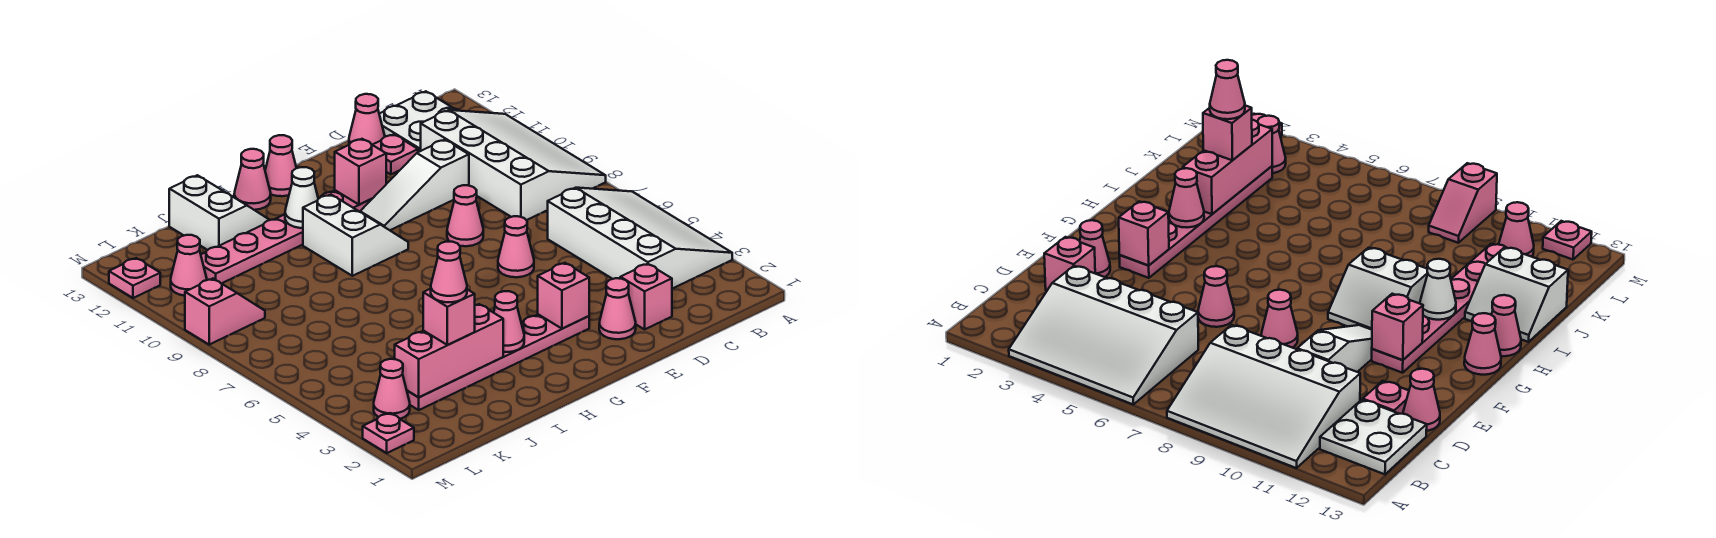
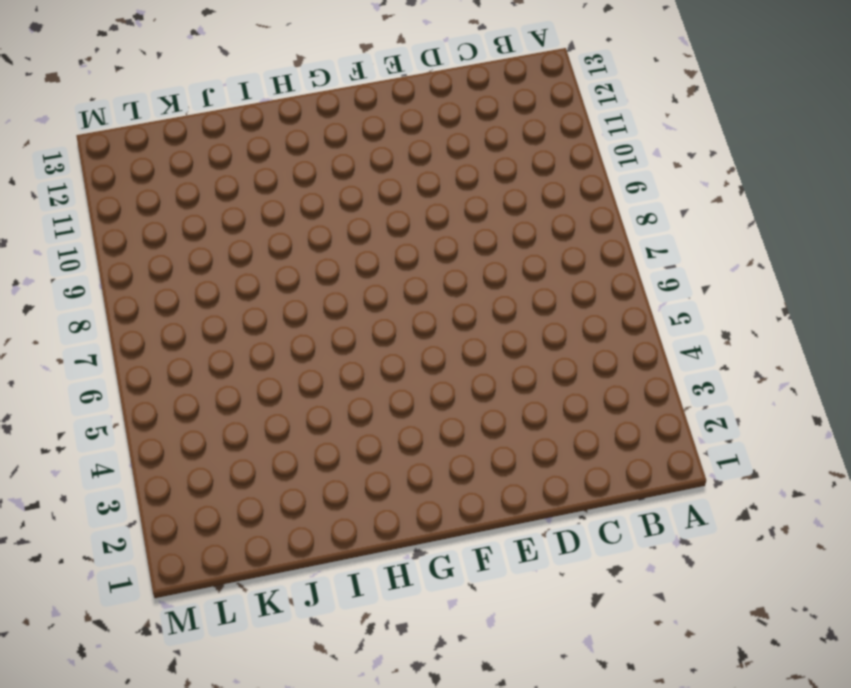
none -> white slope A3:C6 level 1 top C
none -> white slope A8:C11 level 1 top C
none -> white plate B12:C13 level 1

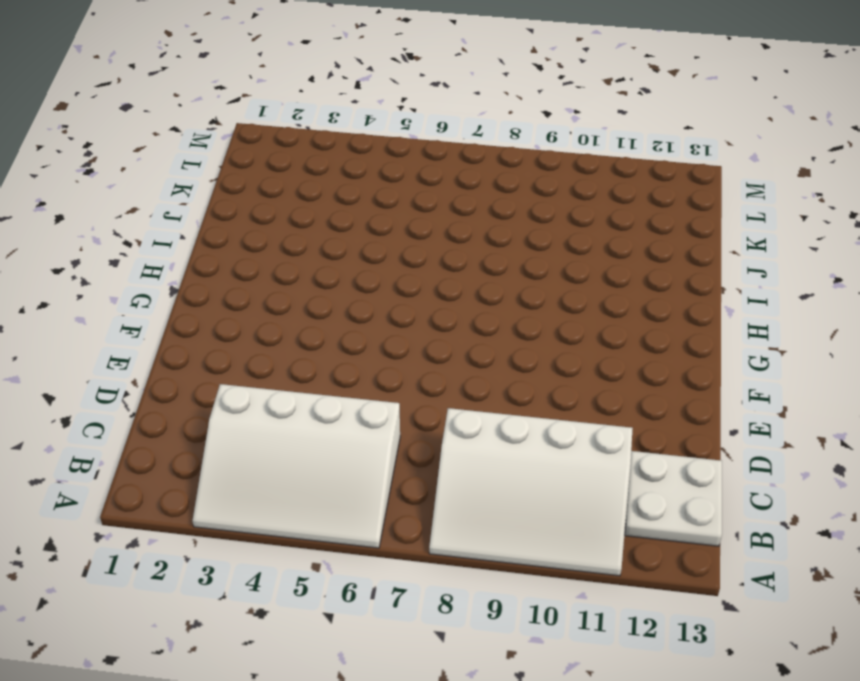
none -> pink brick D2 level 1
none -> white slope D10:F10 level 1 top D
none -> pink plate D12 level 1

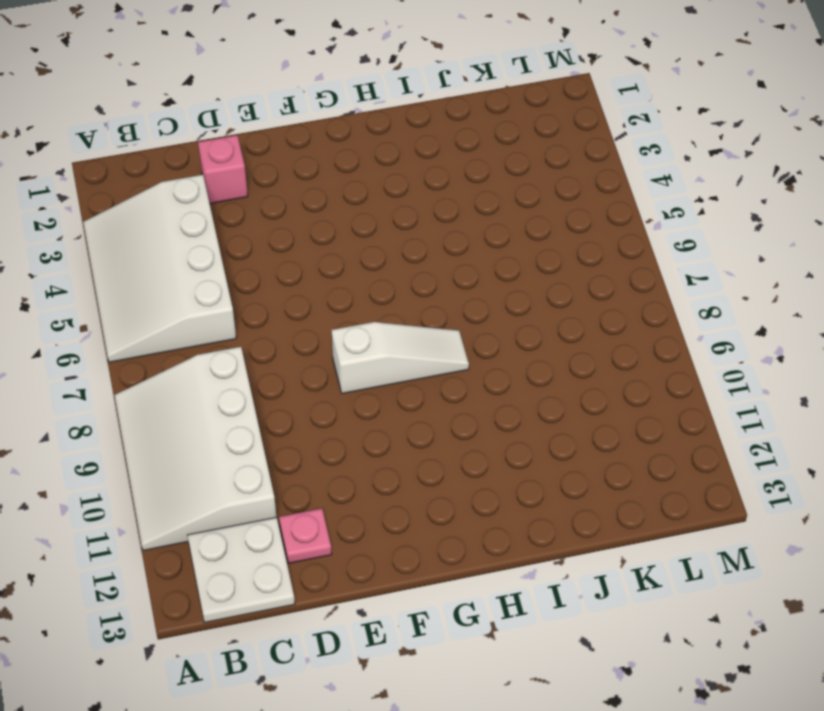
white slope F8:H8 level 1 top F -> white slope D10:F10 level 1 top D
none -> pink cone D13 level 1
none -> pink cone E2 level 1
none -> pink cone E6 level 1

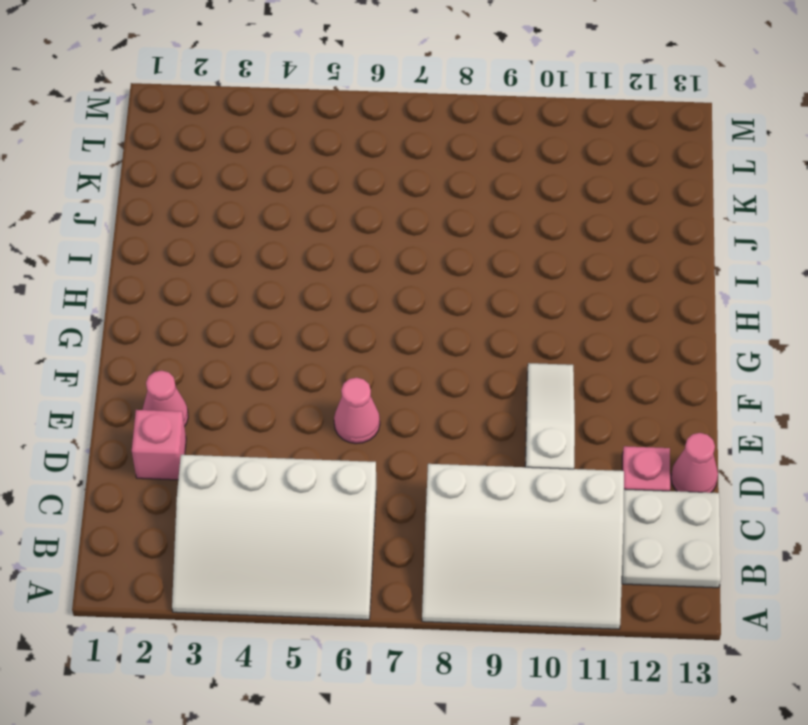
none -> pink cone E8 level 1
none -> pink plate F3:K3 level 1
none -> pink plate F11:K11 level 1

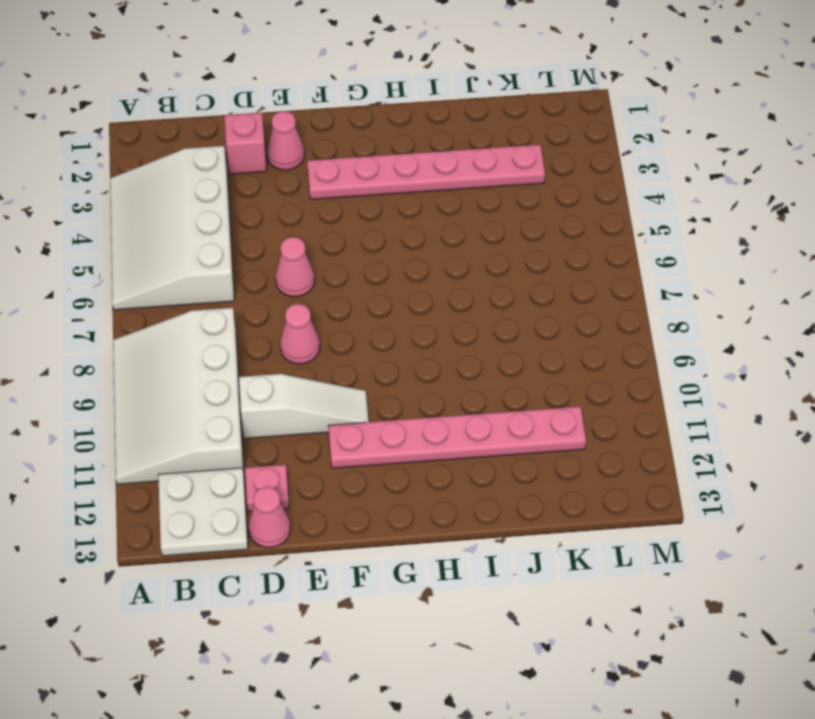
none -> white slope G9:H10 level 1 top H
none -> pink cone G13 level 1
none -> pink cone H13 level 1

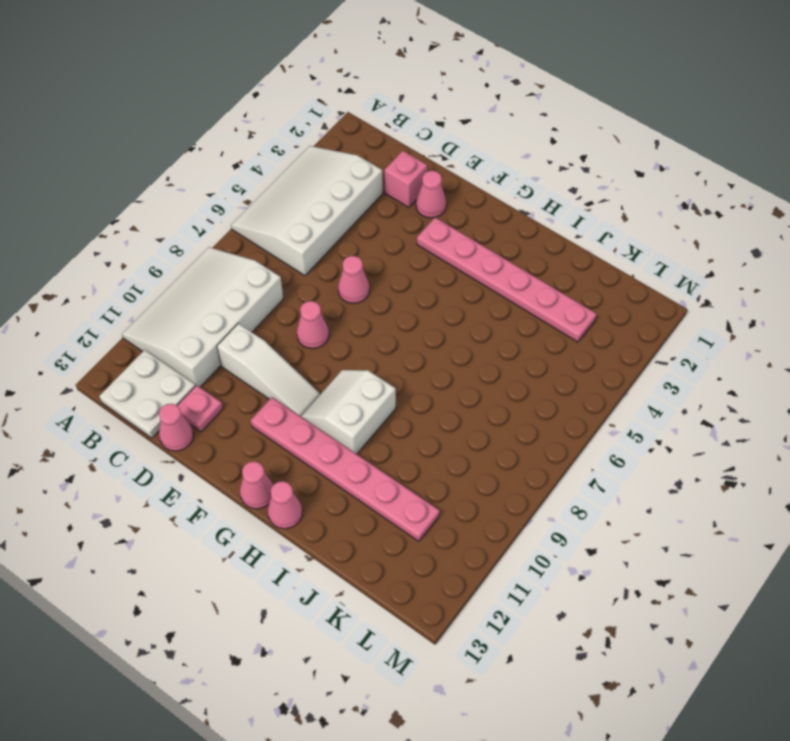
none -> white slope I12:J13 level 1 top J
none -> pink cone L3 level 1
none -> pink slope L9:M9 level 1 top M

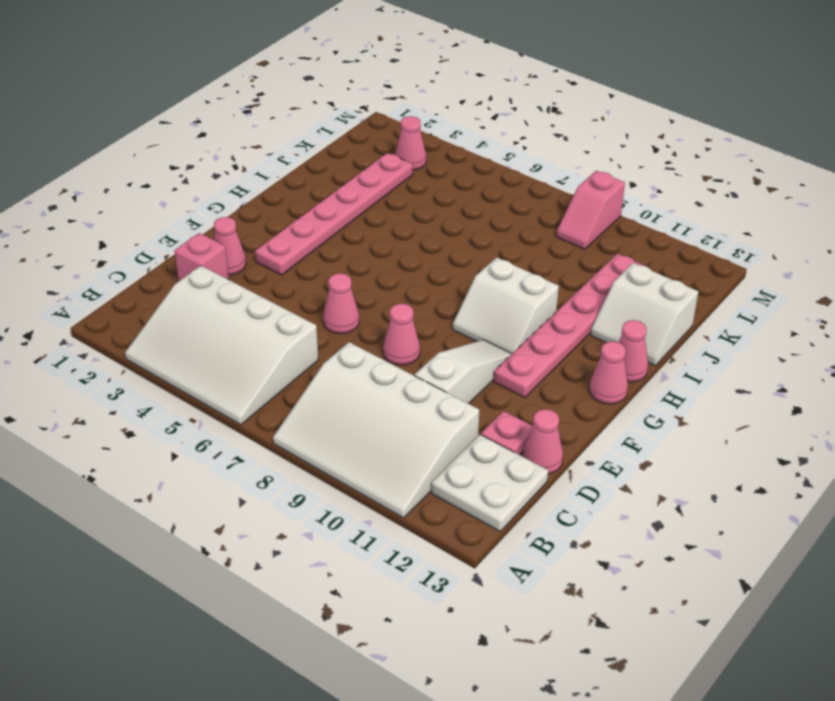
none -> pink cone L11 level 1
none -> pink plate M2 level 1
none -> pink plate M12 level 1

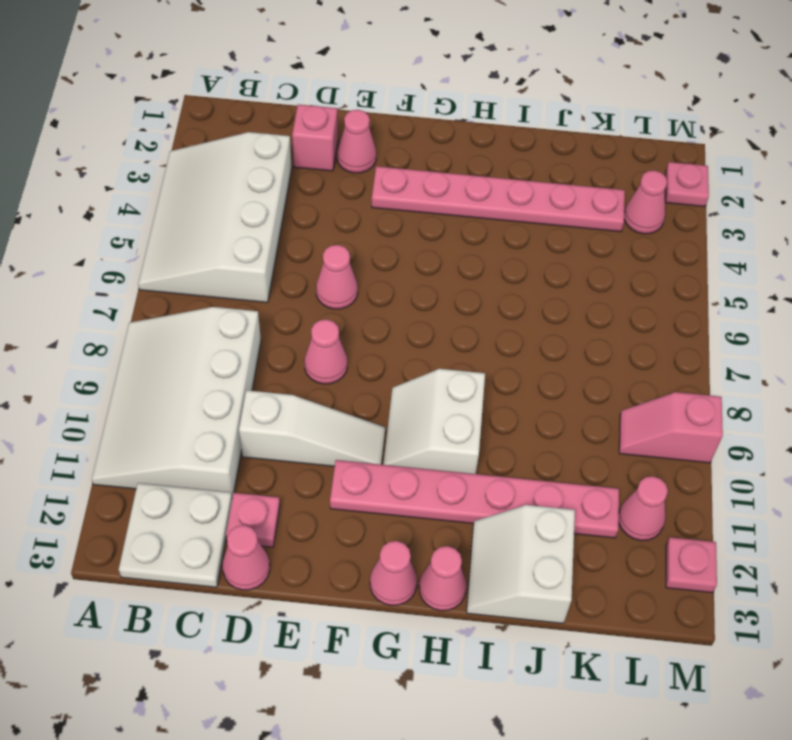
none -> pink brick F3 level 2
none -> pink brick F11 level 2
none -> pink cone H3 level 2

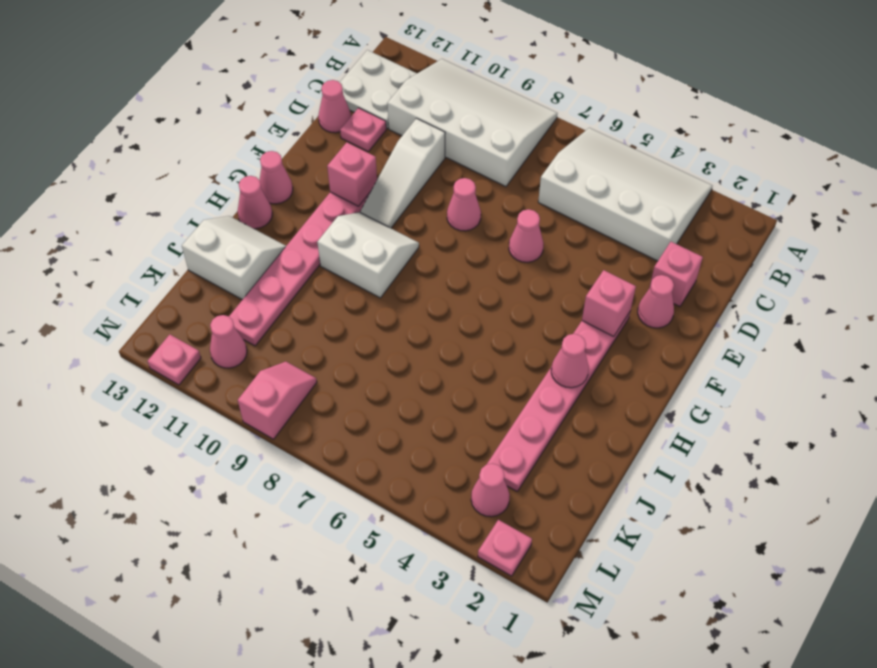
none -> white cone H11 level 2
none -> pink brick I3:K3 level 2
none -> pink brick J3 level 3

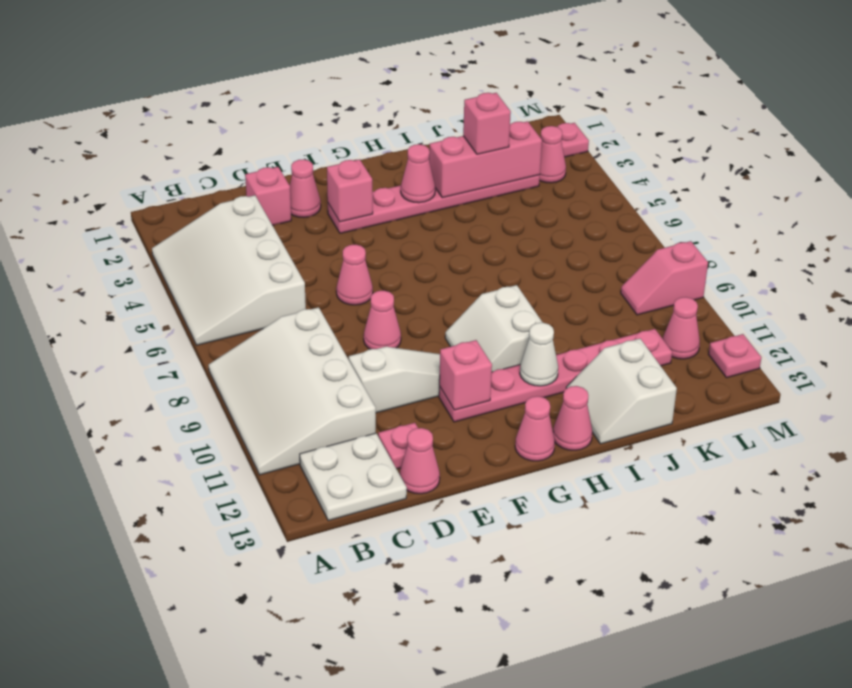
none -> pink cone J3 level 4

